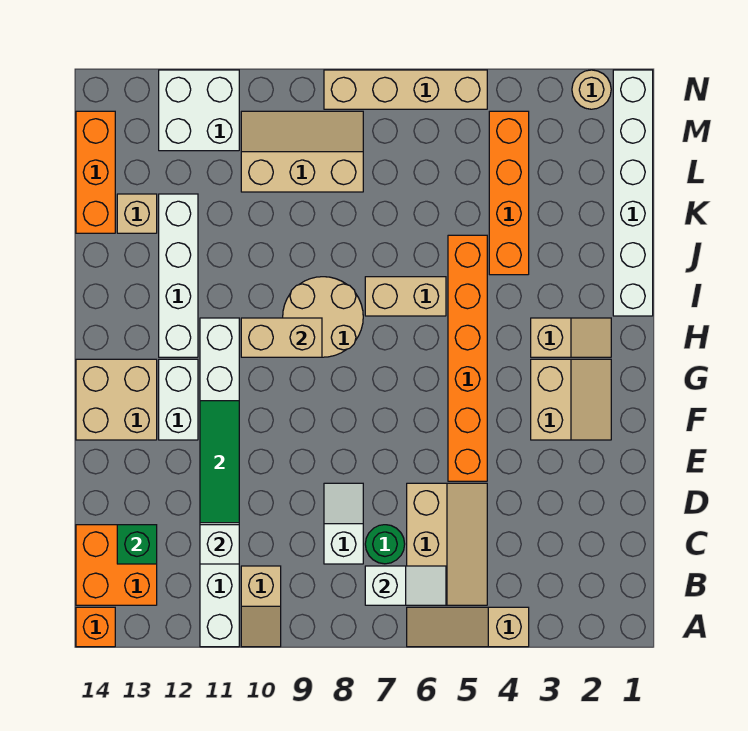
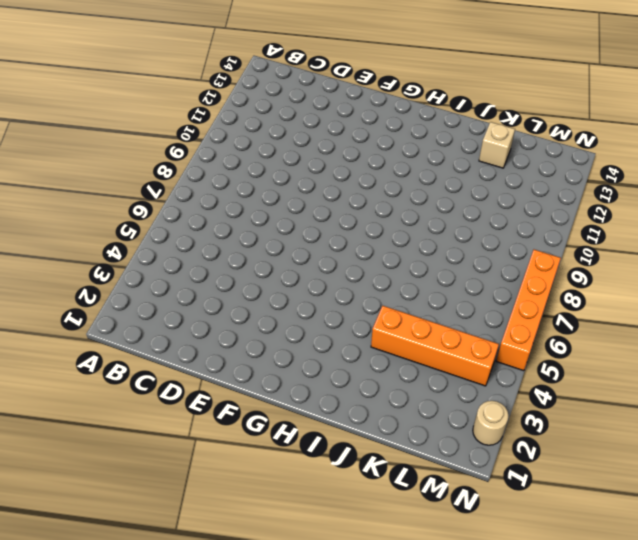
orange brick N5:N8 level 1 -> tan brick N5:N8 level 1
none -> tan slope A4:A6 level 1 top 4
none -> tan slope A10:B10 level 1 top B
none -> white brick A11:H11 level 1

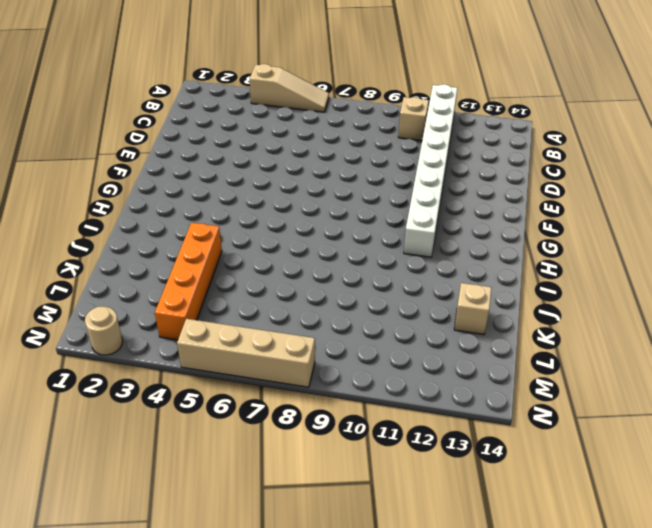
none -> orange brick A14 level 1
none -> tan slope B5:D6 level 1 top 6
none -> orange brick B13:C14 level 1

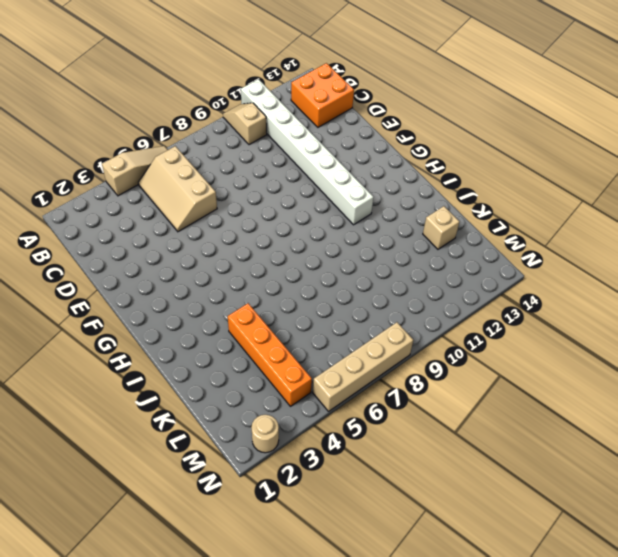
none -> orange brick A14 level 1
none -> green round brick C7 level 1
none -> white slope C8:D8 level 1 top C

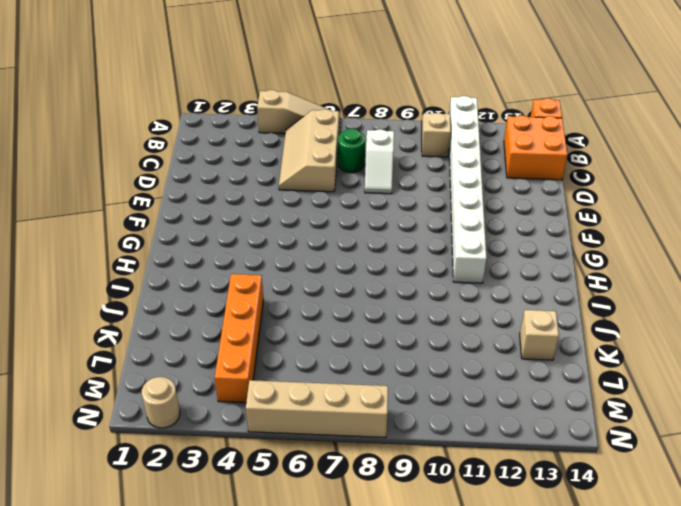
none -> orange brick E5:J5 level 1
none -> tan slope F2:G3 level 1 top 3
none -> white brick F12:G12 level 1

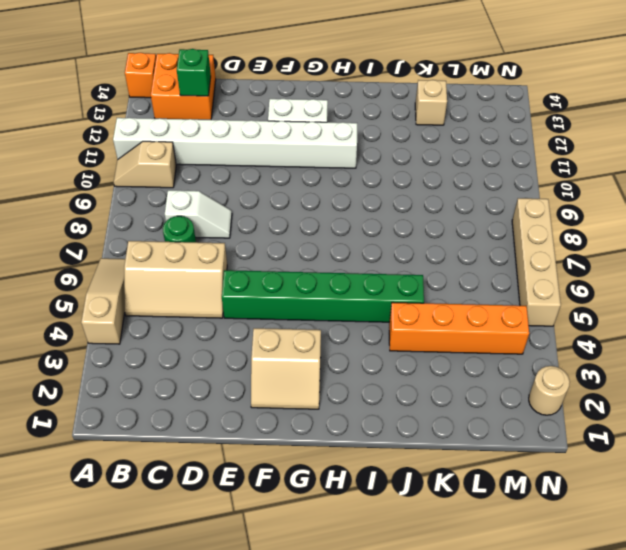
green brick E5:J5 level 1 -> orange brick E5:J5 level 1
none -> tan brick F13:G14 level 1
none -> tan slope H2:H3 level 1 top 3
none -> tan round brick H8:I9 level 1

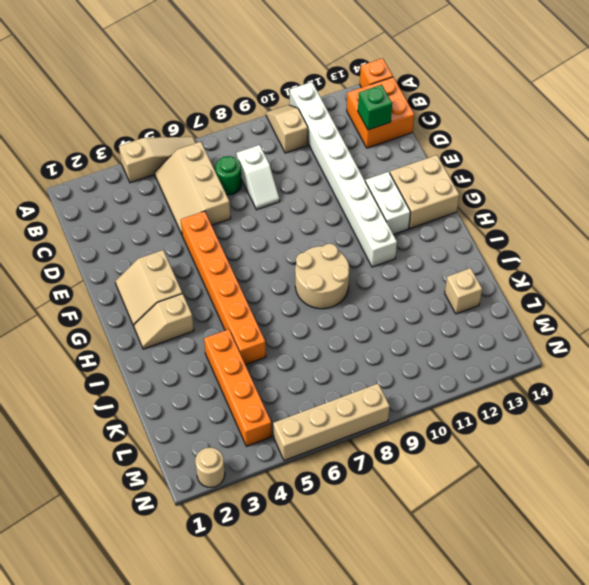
none -> white brick H12:K12 level 1
none -> white brick I1:N1 level 1
none -> tan brick I6:I7 level 1

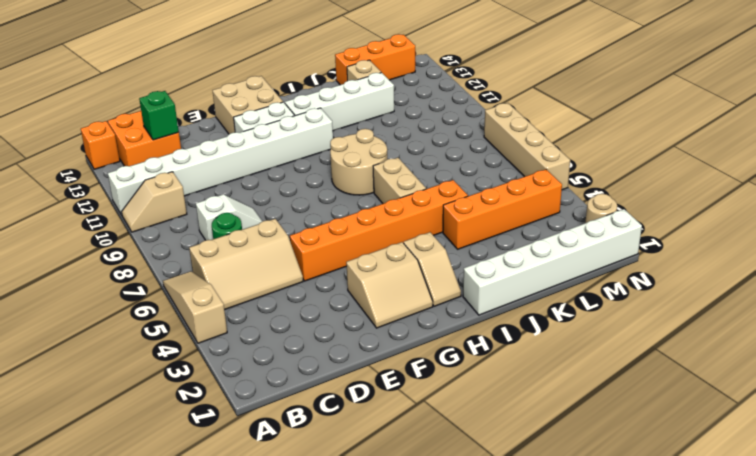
none -> tan slope L8:M10 level 1 top L
none -> white brick M11:N12 level 1
none -> white slope B6:B7 level 2 top 7

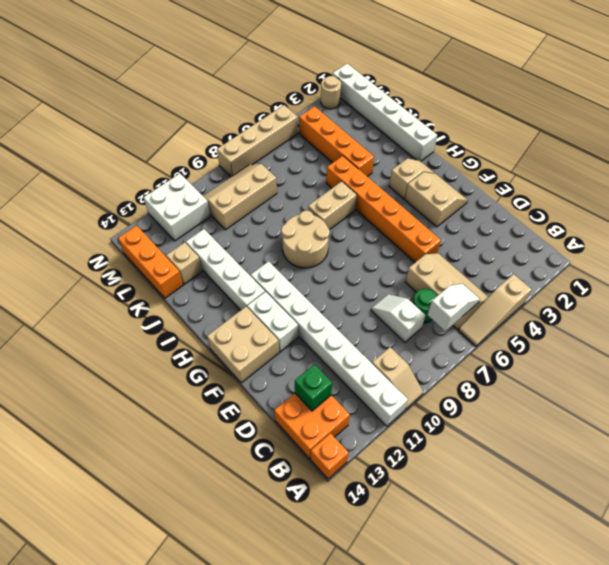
none -> white brick C11 level 2
none -> green tile D11:F11 level 2
none -> tan brick H9:H10 level 2

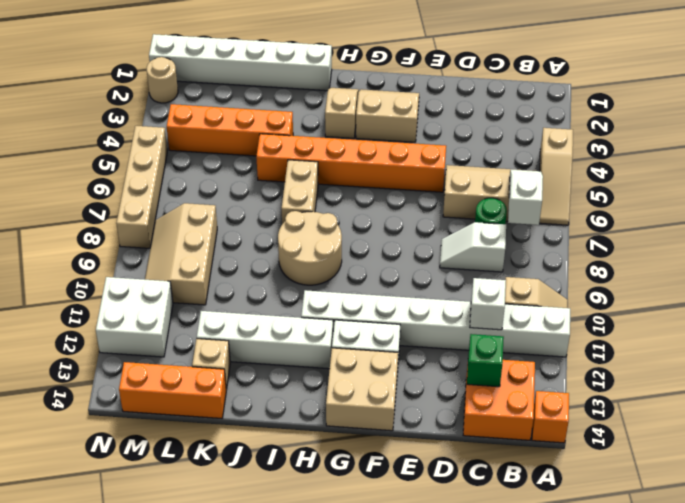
none -> green tile D11:F11 level 2
none -> tan brick H9:H10 level 2

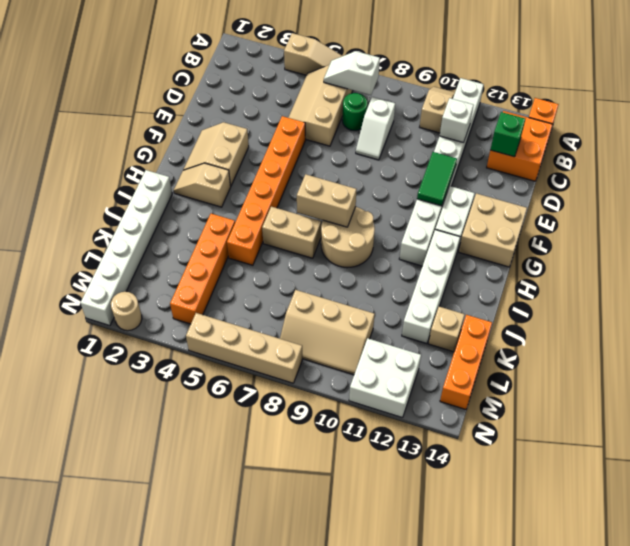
green tile E11:F11 level 2 -> green tile D11:F11 level 2
tan brick H7:H8 level 2 -> tan brick H9:H10 level 2

